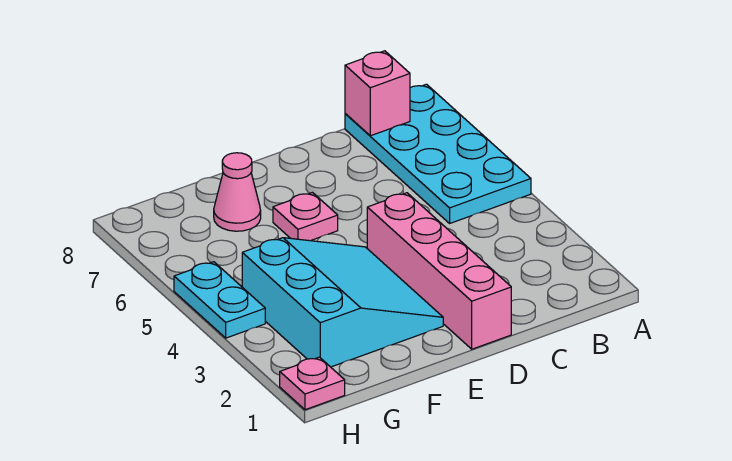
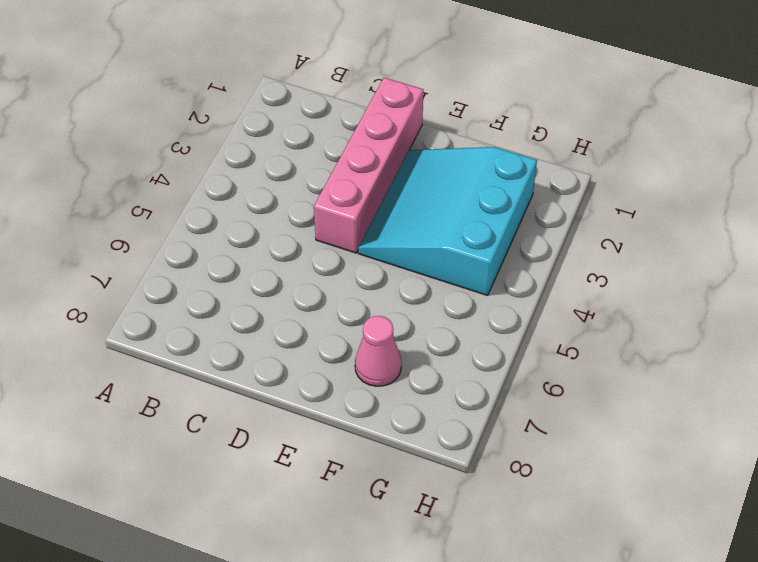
none -> cyan plate A5:B8 level 1
none -> pink plate E6 level 1

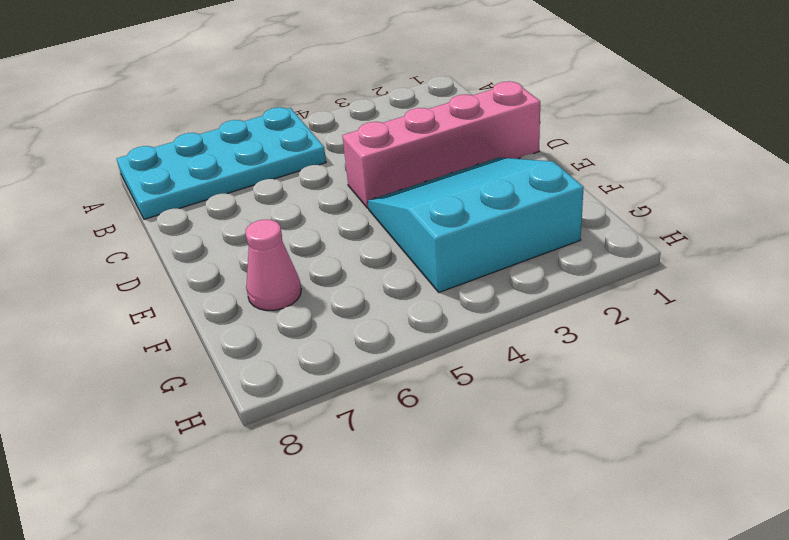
none -> pink plate E6 level 1
none -> pink plate H1 level 1

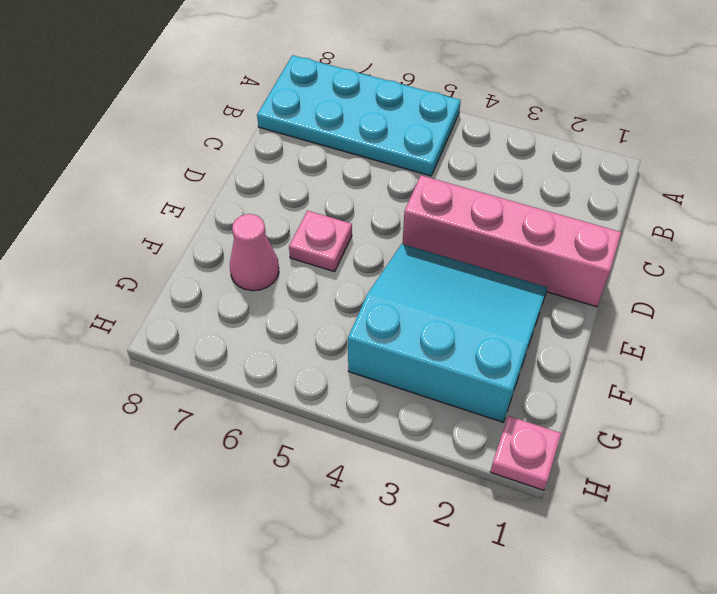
none -> cyan plate H4:H5 level 1
none -> pink brick B8 level 2

